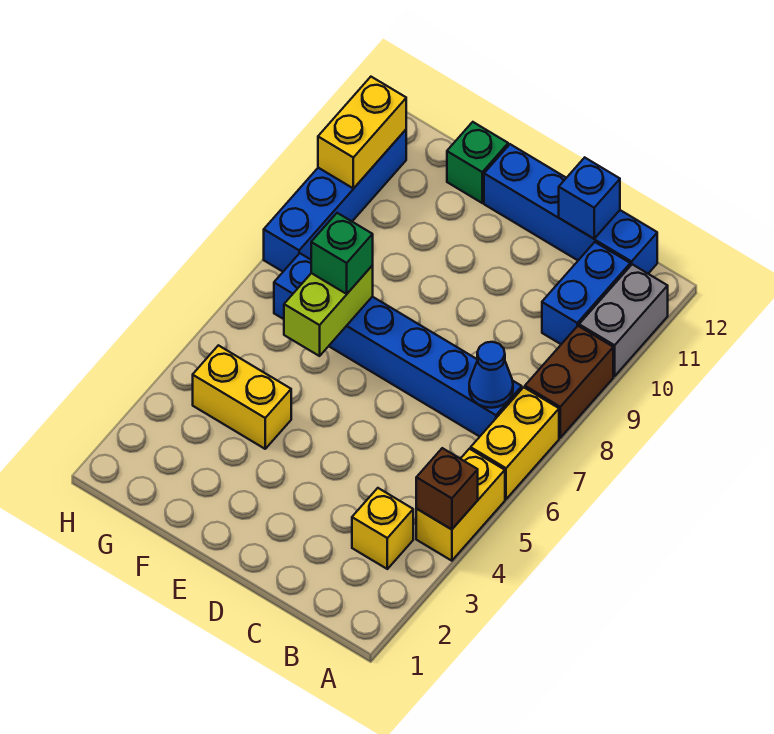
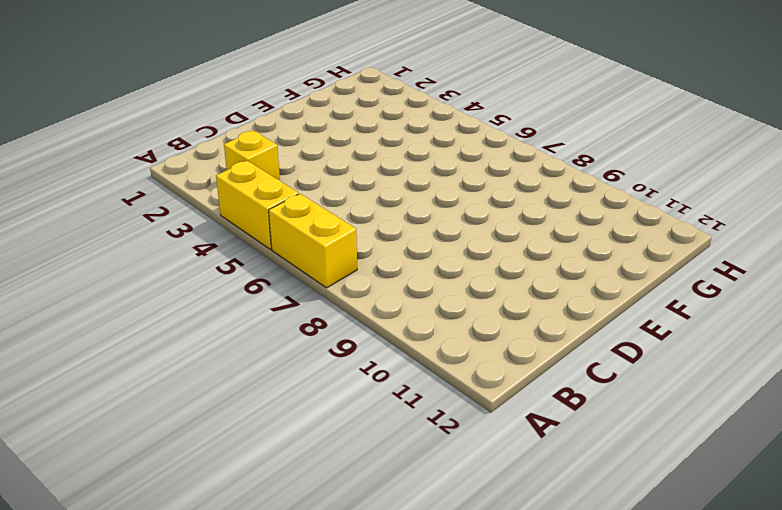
none -> brown brick A8:A9 level 1
none -> grey brick A10:A11 level 1
none -> blue brick B7:G7 level 1

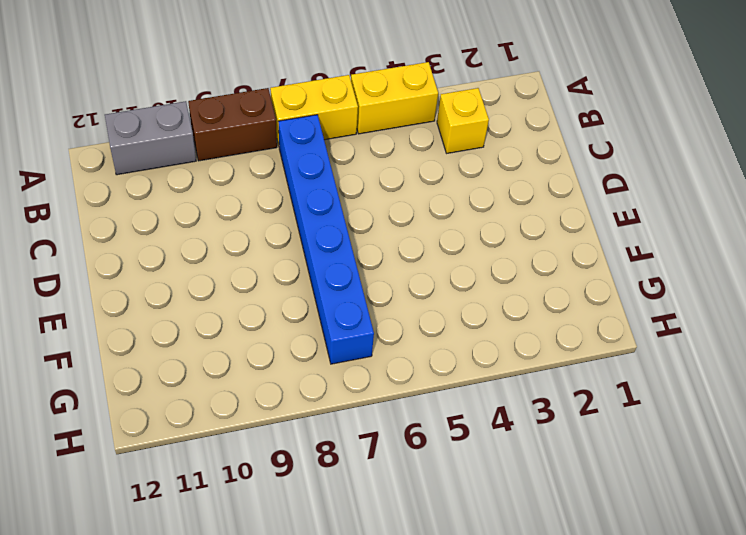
none -> blue brick B10:B11 level 1
none -> blue brick B12:E12 level 1
none -> yellow brick F4:G4 level 1

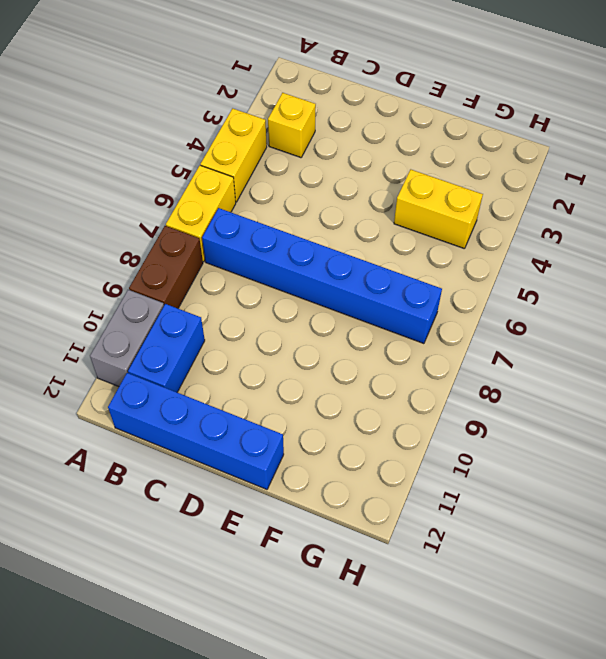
none -> green brick F12 level 1
none -> blue brick H8:H11 level 1
none -> brown brick A4 level 2

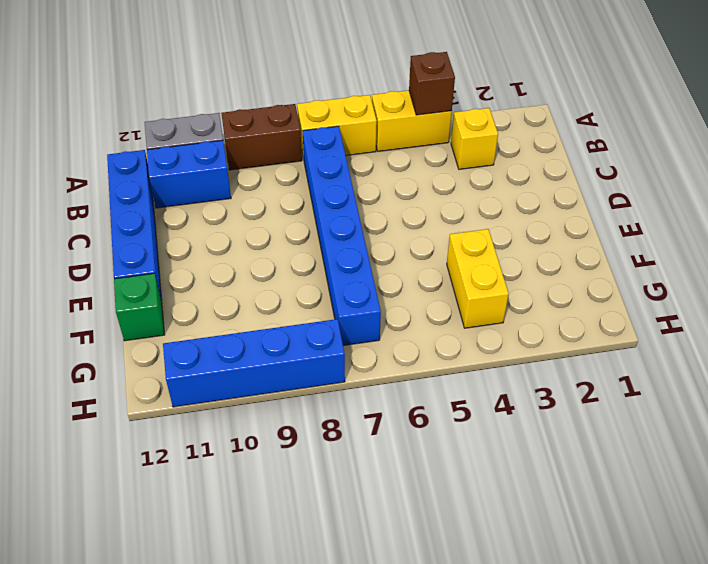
none -> blue cone B7 level 2
none -> blue brick C12 level 2
none -> lime brick F6:F7 level 2

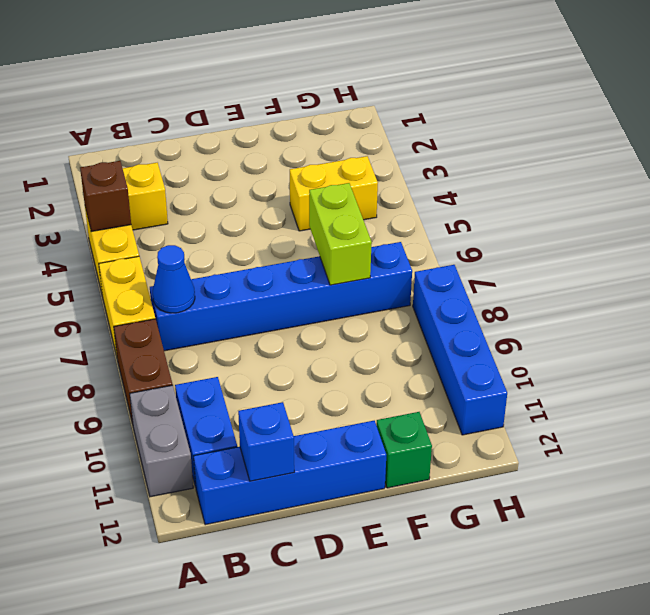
none -> yellow brick H10:H11 level 2
none -> green brick F7 level 3

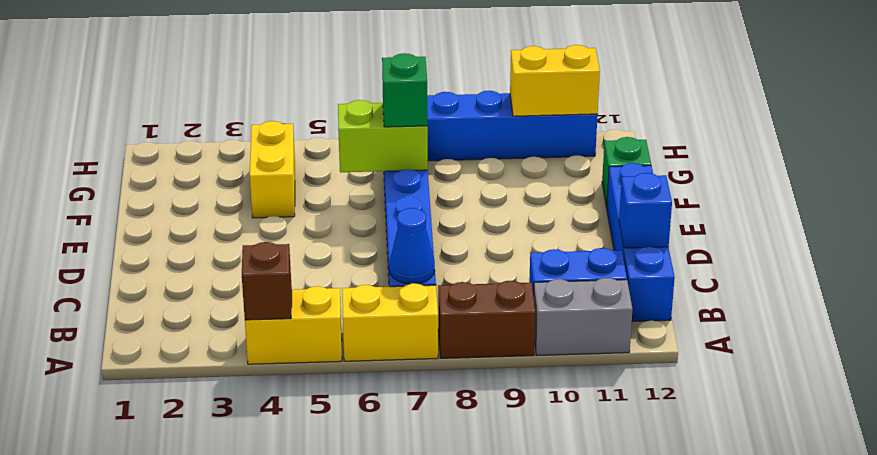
none -> yellow brick B3 level 1

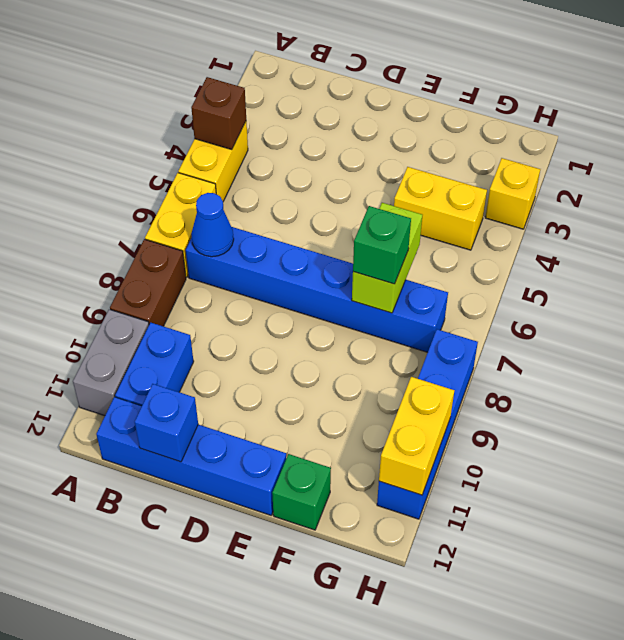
yellow brick H3 level 1 -> yellow brick B3 level 1

